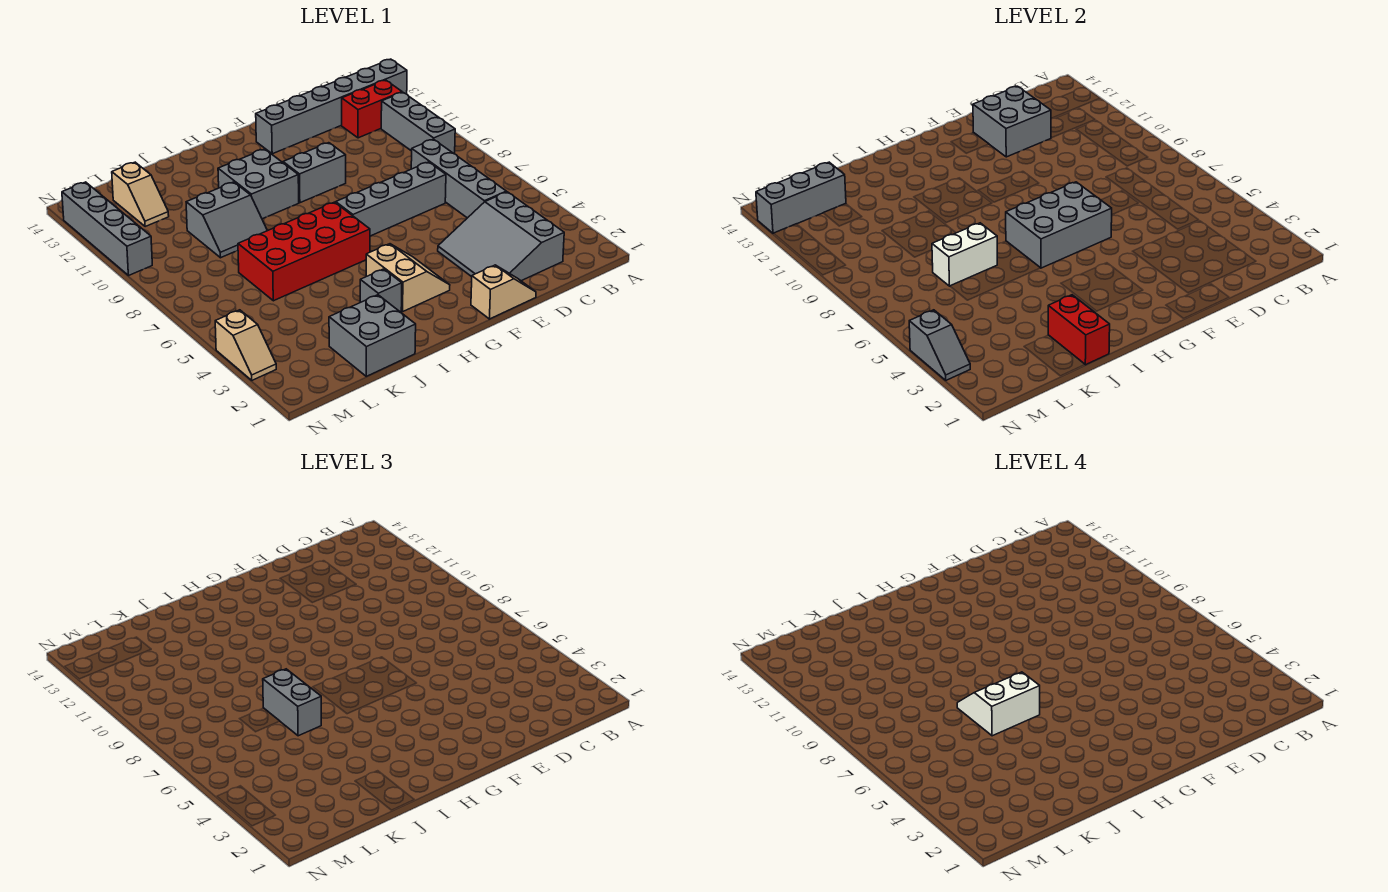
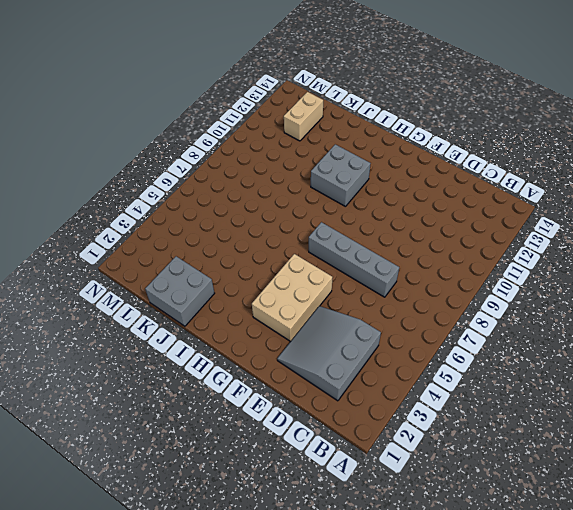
tan brick F3:G5 level 1 -> tan slope G3:H4 level 1 top H
tan brick L12:L13 level 1 -> tan slope L12:L13 level 1 top 13
none -> grey brick A13:F13 level 1
none -> grey brick B9:B11 level 1
none -> red brick B12:C12 level 1

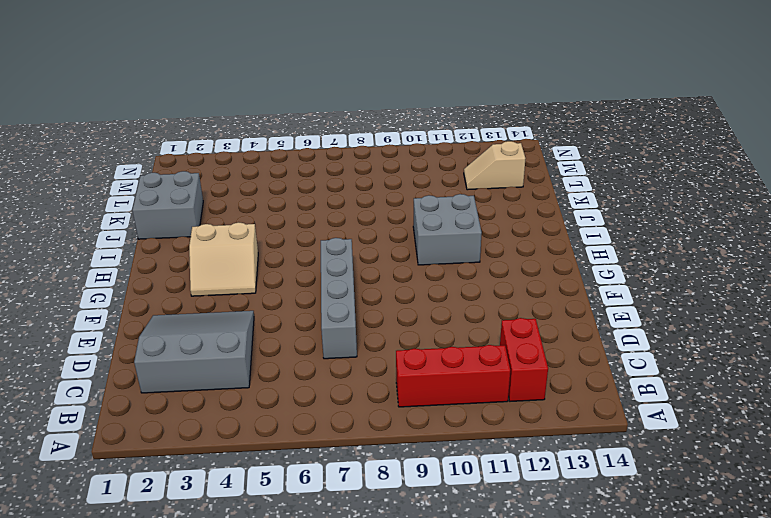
red brick B9:B11 level 1 -> grey brick B9:B11 level 1
none -> grey brick A13:F13 level 1
none -> grey brick C5:C8 level 1
none -> tan slope E1:F1 level 1 top F

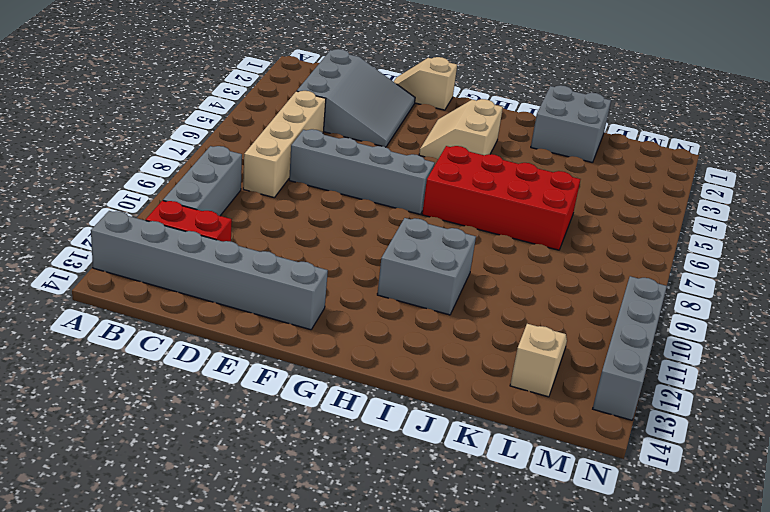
tan brick C5:C8 level 1 -> grey brick C5:C8 level 1
none -> grey brick F10:G10 level 1
none -> grey brick I3 level 1
none -> grey slope J9:K10 level 1 top 10

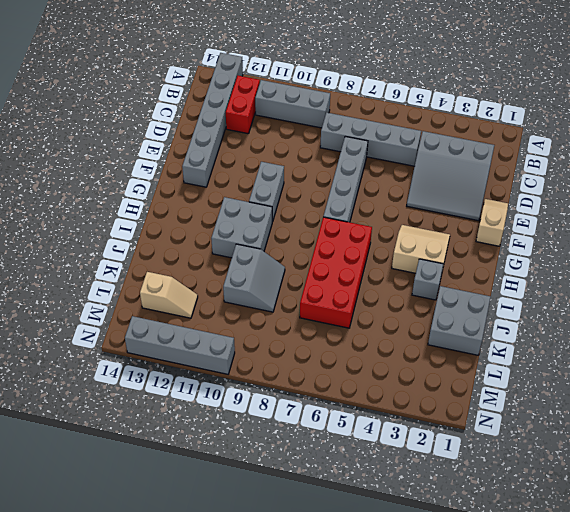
none -> tan slope N3:N4 level 1 top 4
none -> grey brick D12:E13 level 2
none -> grey brick F6:H7 level 2

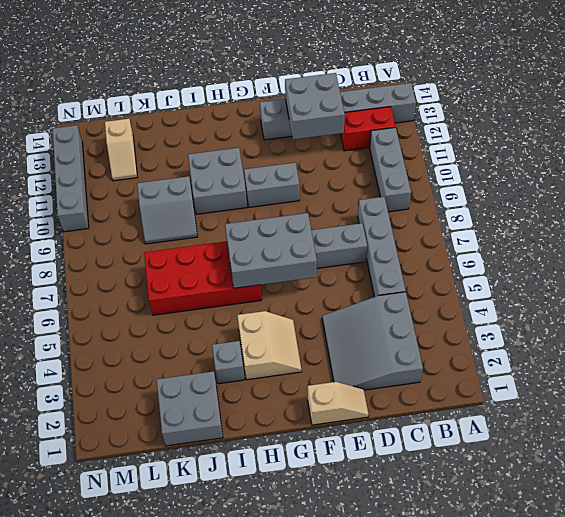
none -> tan slope N3:N4 level 1 top 4
none -> red brick J1:J2 level 2
none -> white brick J7:K7 level 2

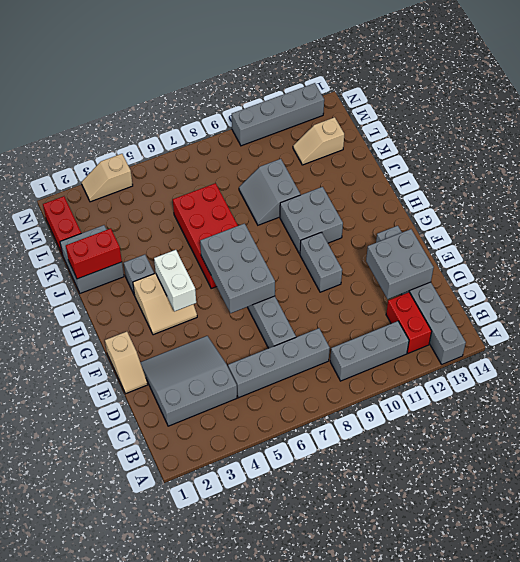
white brick G4:H4 level 2 -> white brick J7:K7 level 2
red brick L1:M1 level 1 -> none
none -> grey brick L13:N13 level 2
none -> grey slope N3:N4 level 2 top 4
none -> grey brick J6:J7 level 3

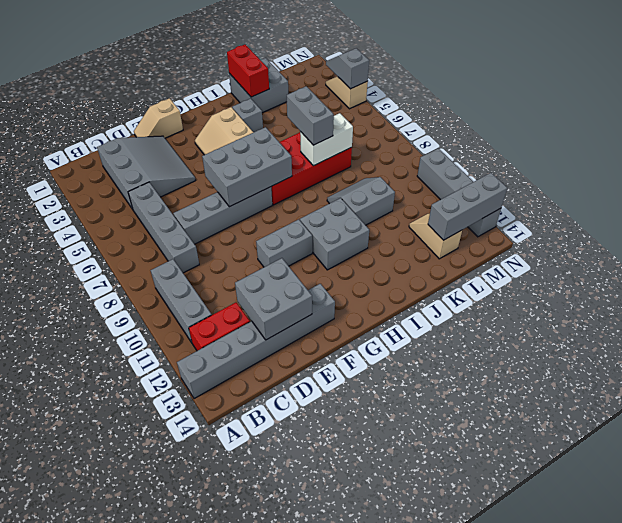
none -> white slope I6:J7 level 4 top 6

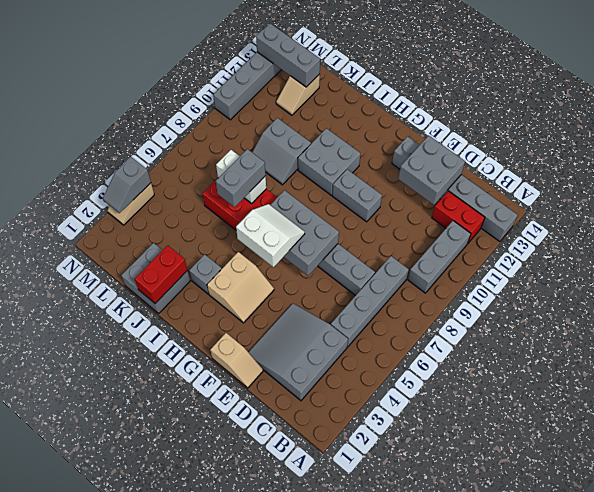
white slope G5:H6 level 3 top 5 -> white slope I6:J7 level 4 top 6

